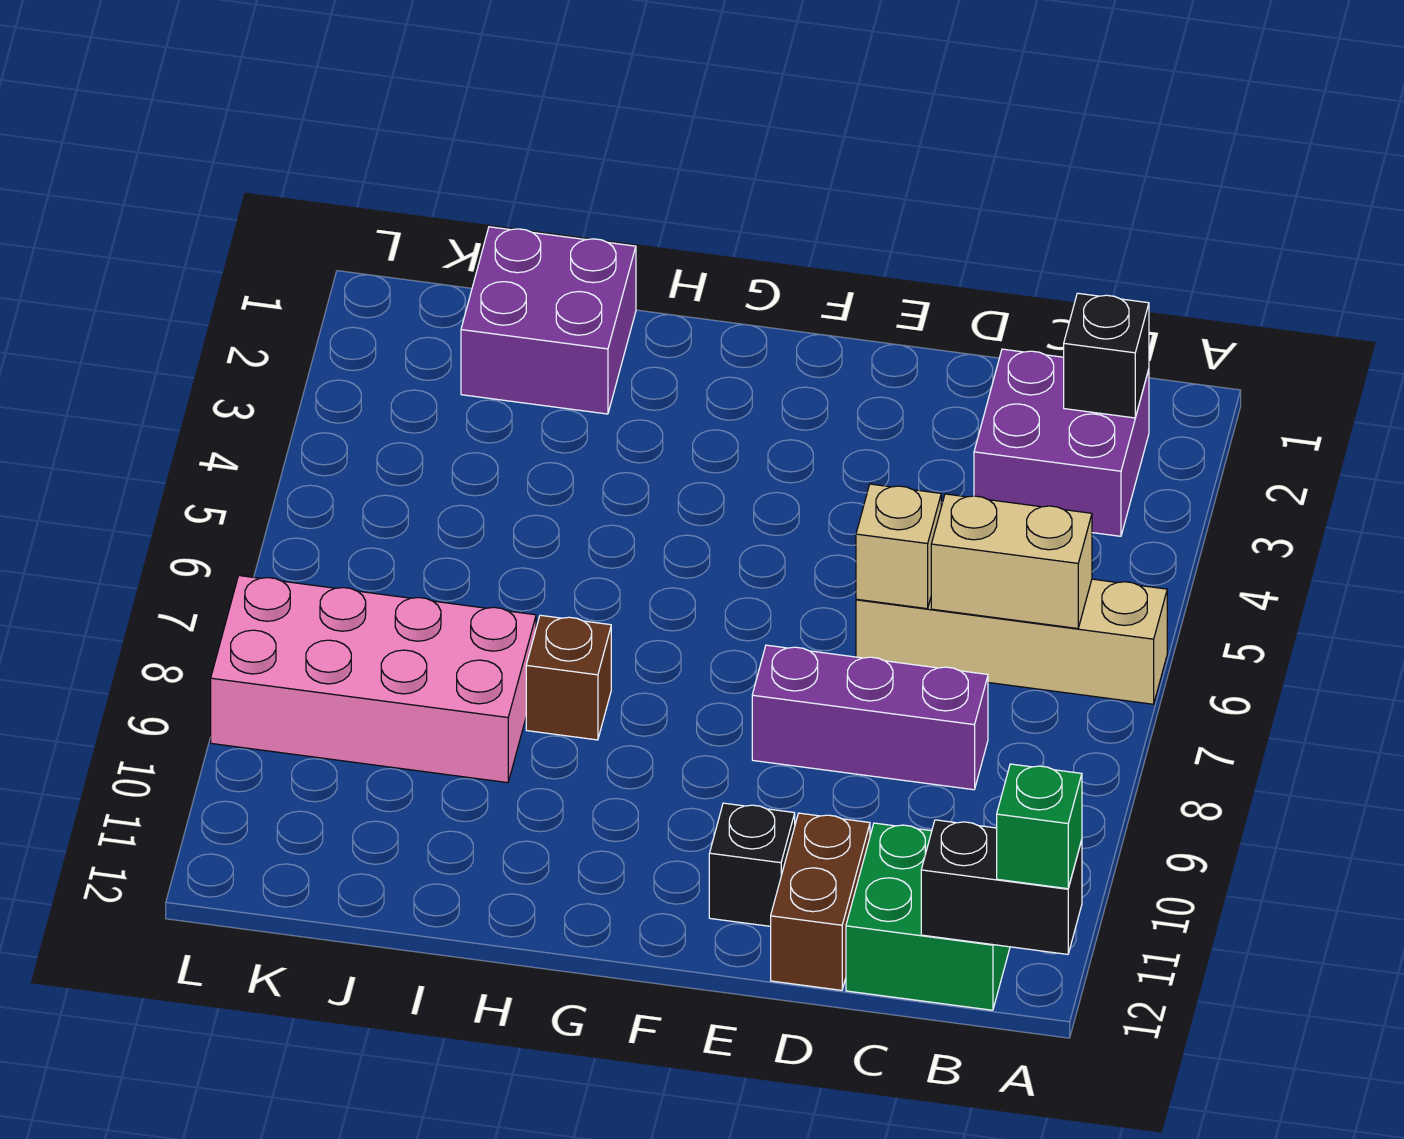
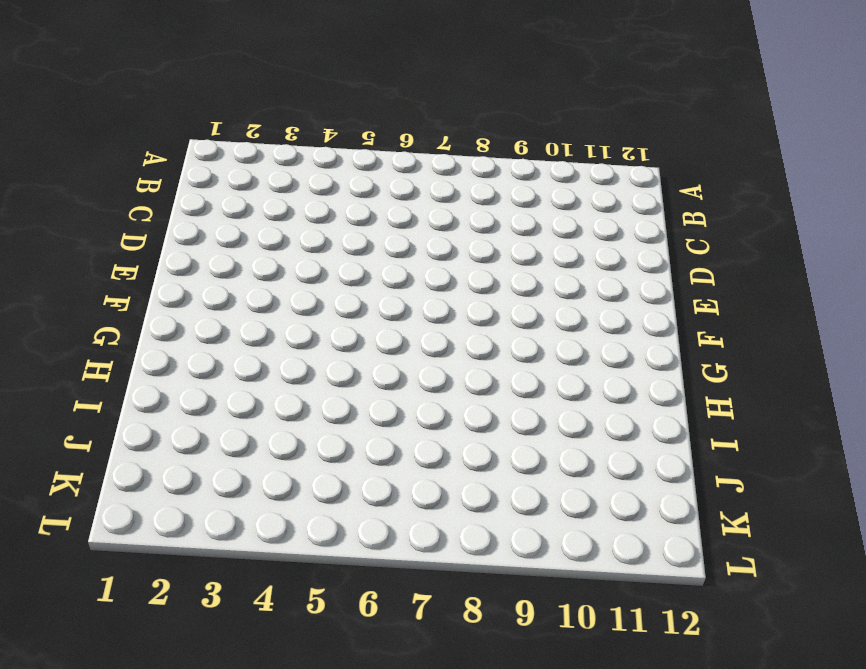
none -> tan brick A6:D6 level 1
none -> purple brick B2:C3 level 1
none -> green brick B11:C12 level 1

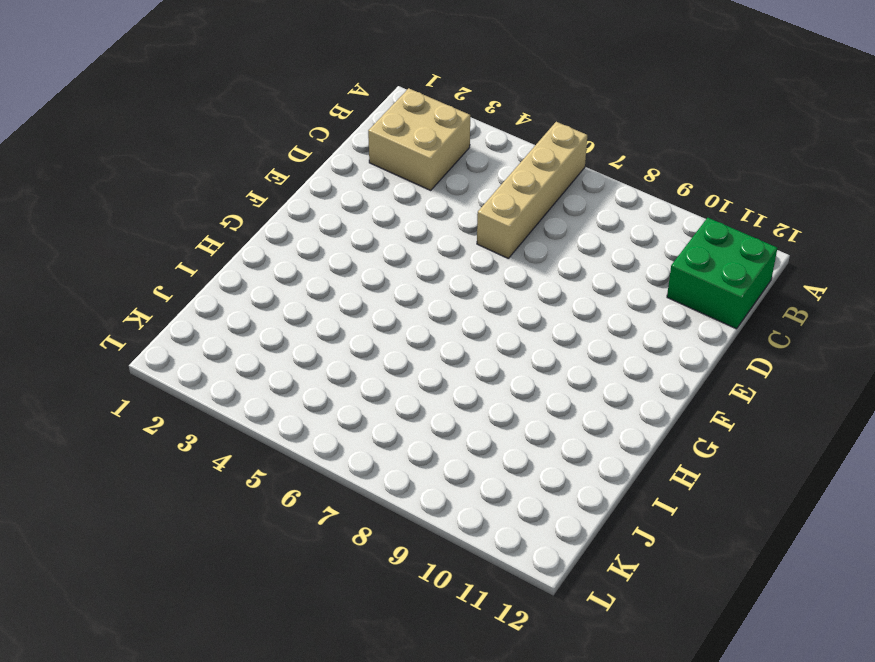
tan brick B2:C3 level 1 -> purple brick B2:C3 level 1
none -> purple brick C8:E8 level 1
none -> brown brick D11:D12 level 1
none -> black brick E11 level 1

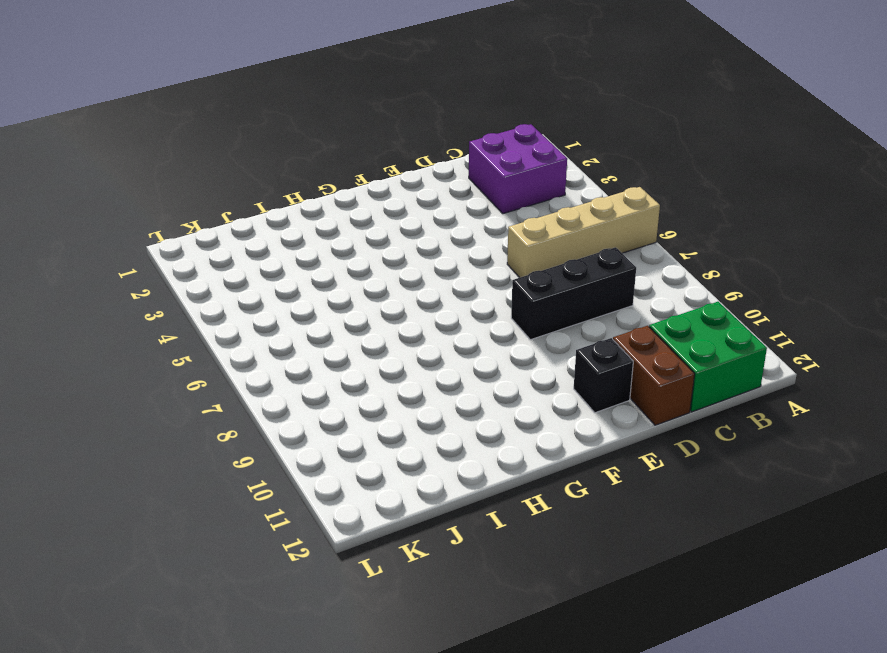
black brick C8:E8 level 1 -> purple brick C8:E8 level 1
none -> brown brick H8 level 1
none -> purple brick I1:J2 level 1
none -> pink brick I8:L9 level 1

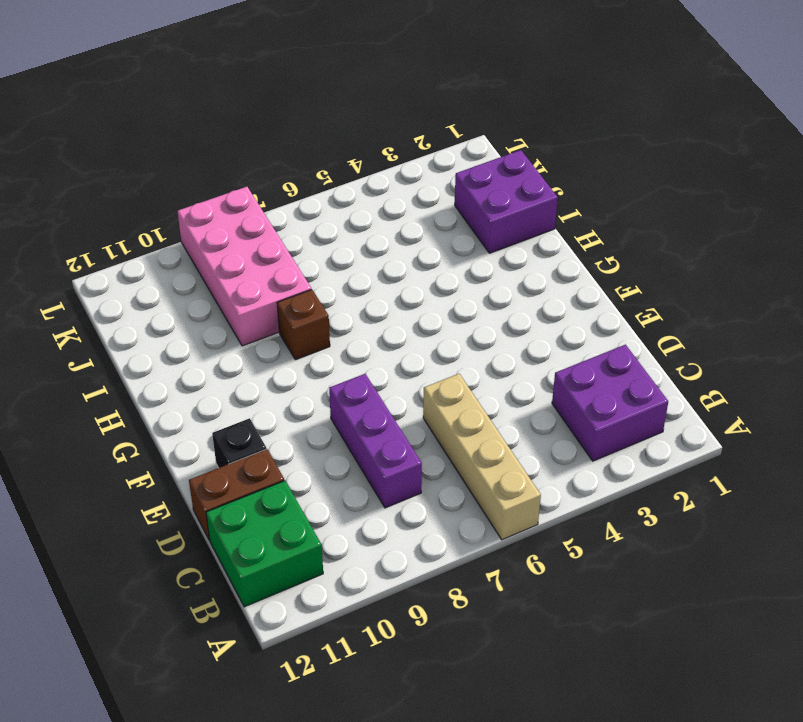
none -> black brick A12:B12 level 2
none -> black brick B2 level 2
none -> tan brick B6:C6 level 2

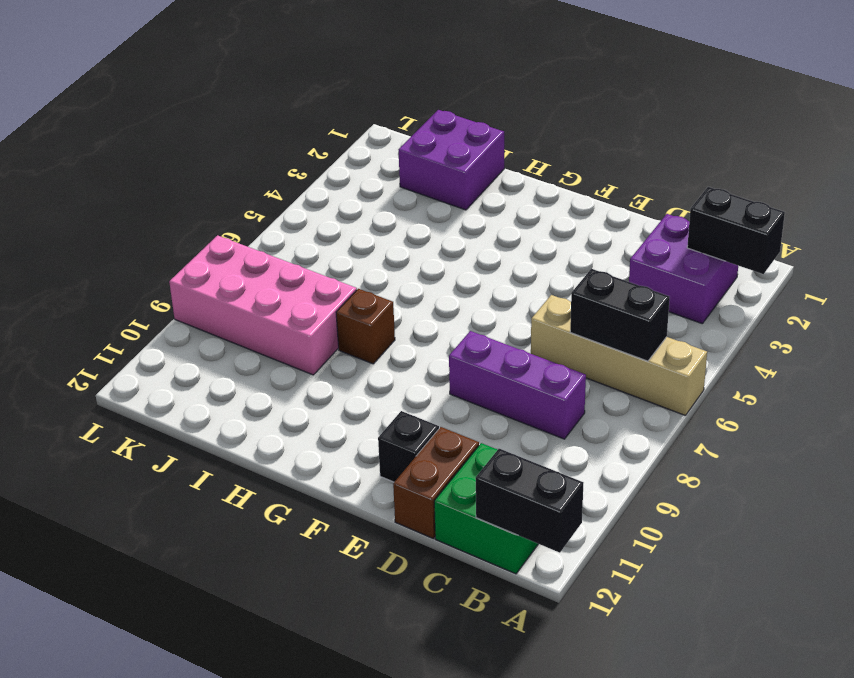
black brick A2:B2 level 2 -> black brick B2 level 2
black brick B6:C6 level 2 -> tan brick B6:C6 level 2
none -> tan brick D6 level 2
none -> green brick A12 level 3

